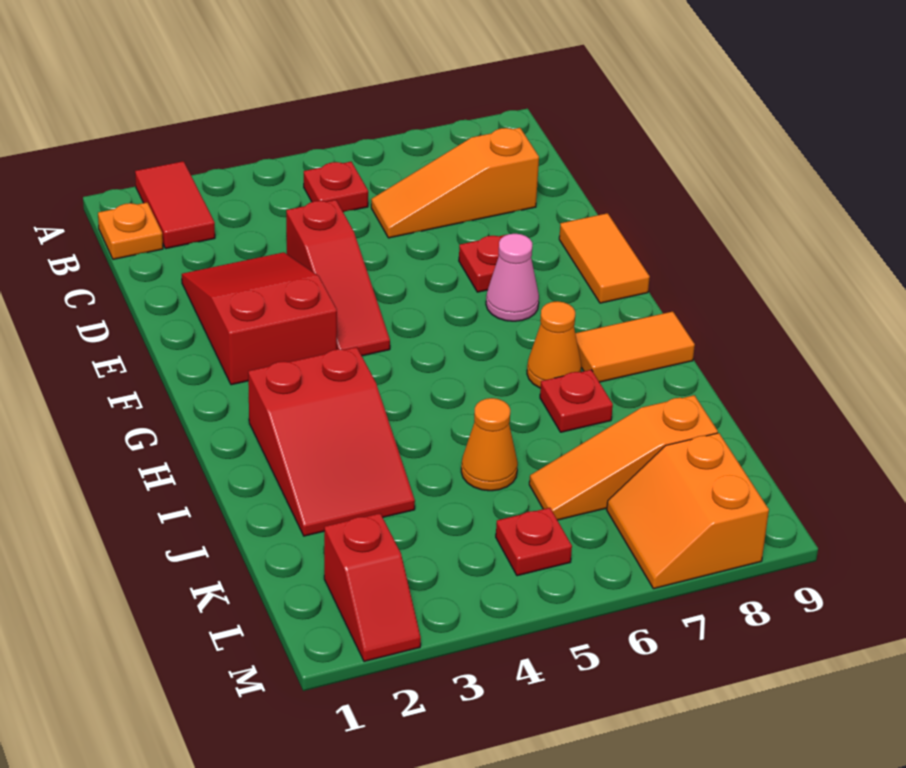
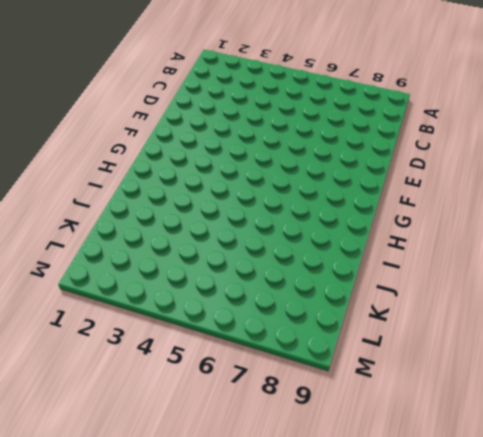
none -> red tile A2:B2 level 1
none -> orange plate B1 level 1
none -> red plate B5 level 1

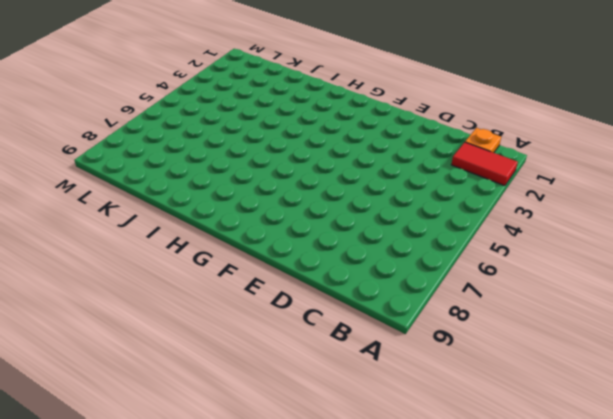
none -> red plate B5 level 1
none -> orange slope C6:C8 level 1 top 8
none -> red slope D2:F3 level 1 top F

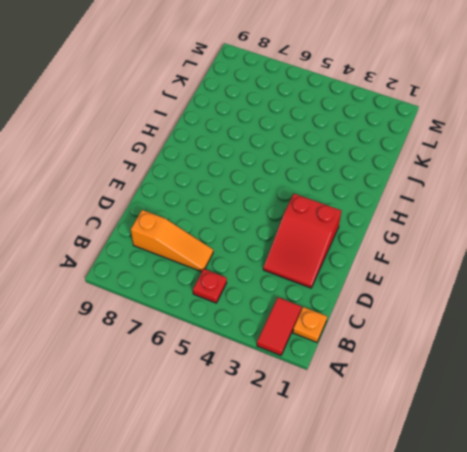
none -> red slope D4:F4 level 1 top D
none -> red plate E7 level 1
none -> orange tile E9:F9 level 1

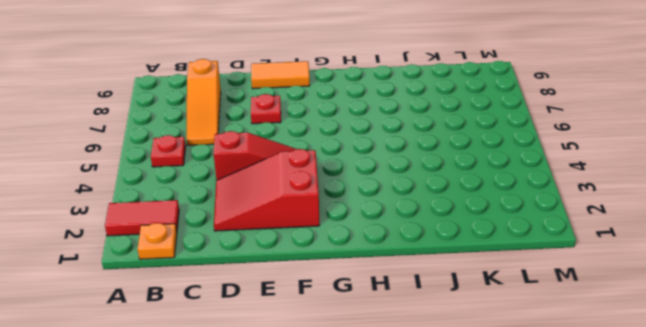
none -> pink cone F7 level 1
none -> red slope H2:J3 level 1 top H
none -> orange cone H7 level 1

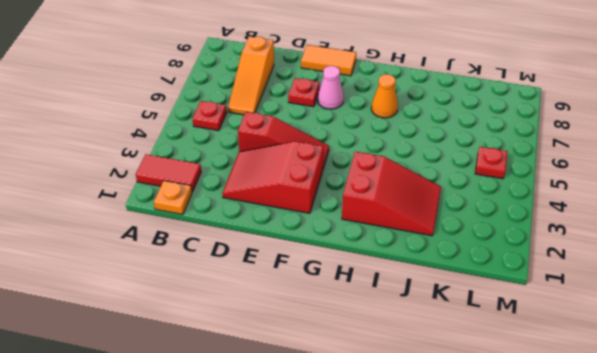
none -> orange tile H8:H9 level 1
none -> red plate I7 level 1
none -> orange cone J5 level 1

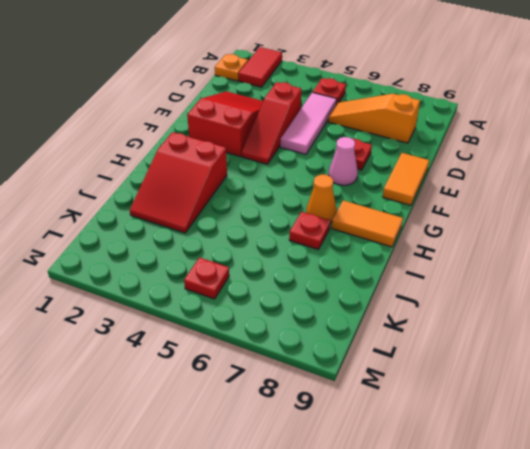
pink tile C5:E5 level 1 -> none
none -> orange cone J5 level 1
none -> orange slope K6:K8 level 1 top 8
none -> red slope L2:M2 level 1 top L

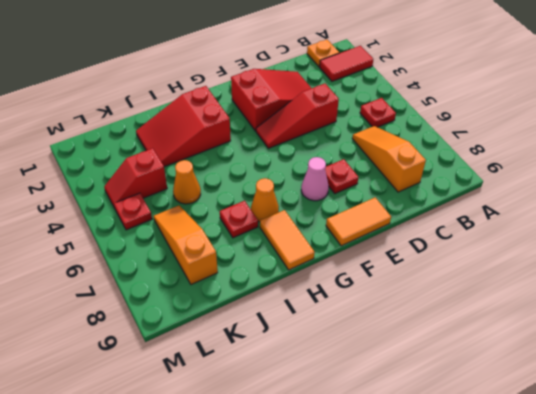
red slope K4:L4 level 1 top K -> red slope L2:M2 level 1 top L
none -> orange slope L7:M8 level 1 top 8

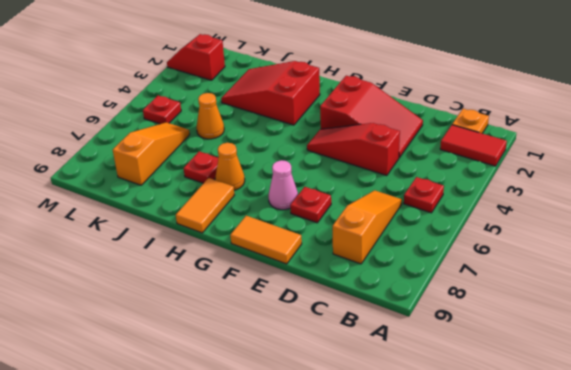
none -> orange slope L7:M8 level 1 top 8

